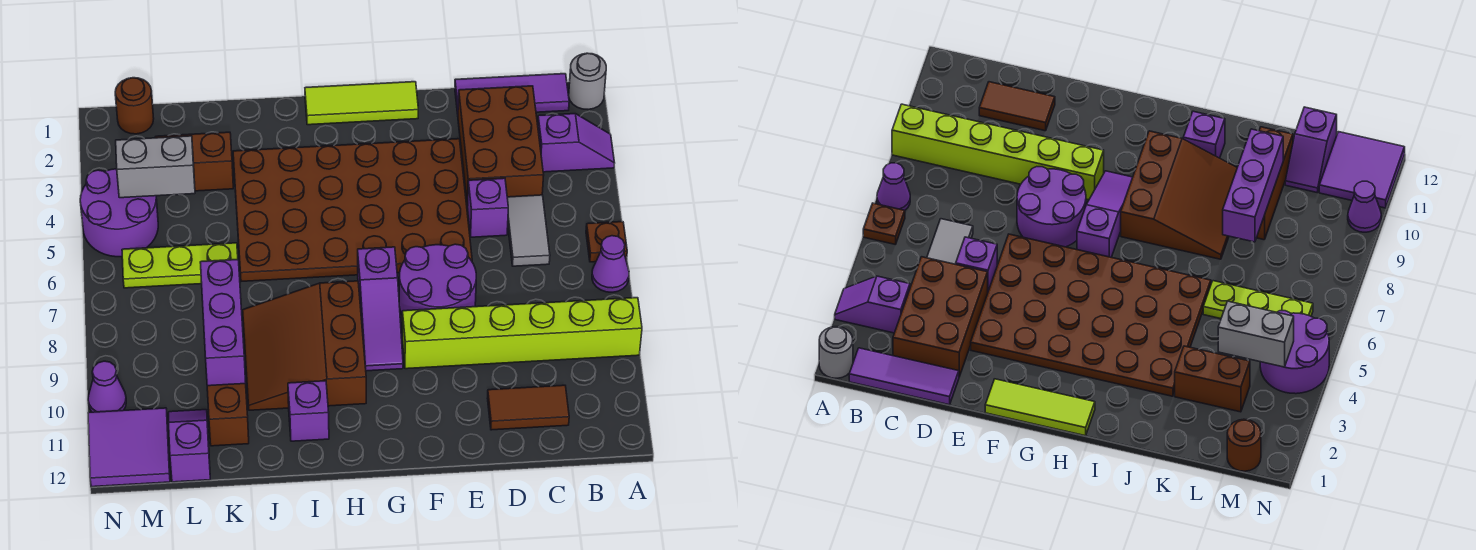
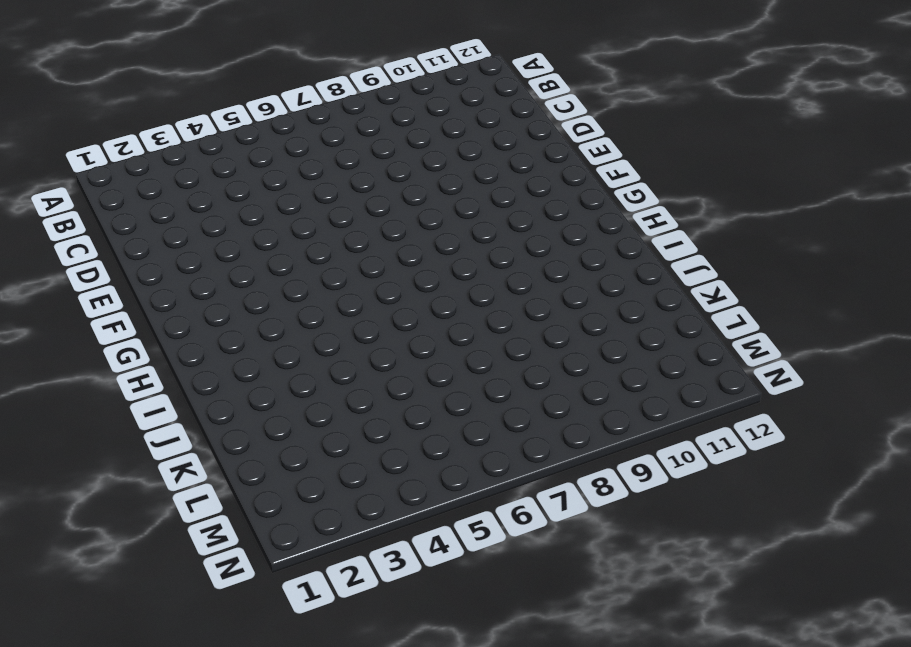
none -> grey round brick A1 level 1
none -> purple slope A3:B3 level 1 top B
none -> brown plate A6 level 1

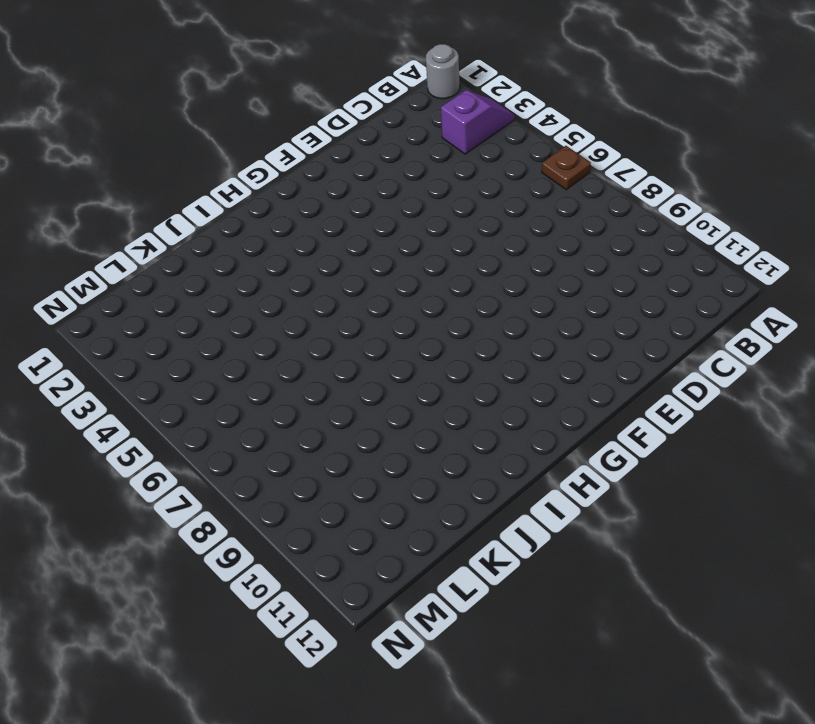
none -> purple cone A7 level 1
none -> lime brick A9:F9 level 1
none -> purple tile B1:D1 level 1

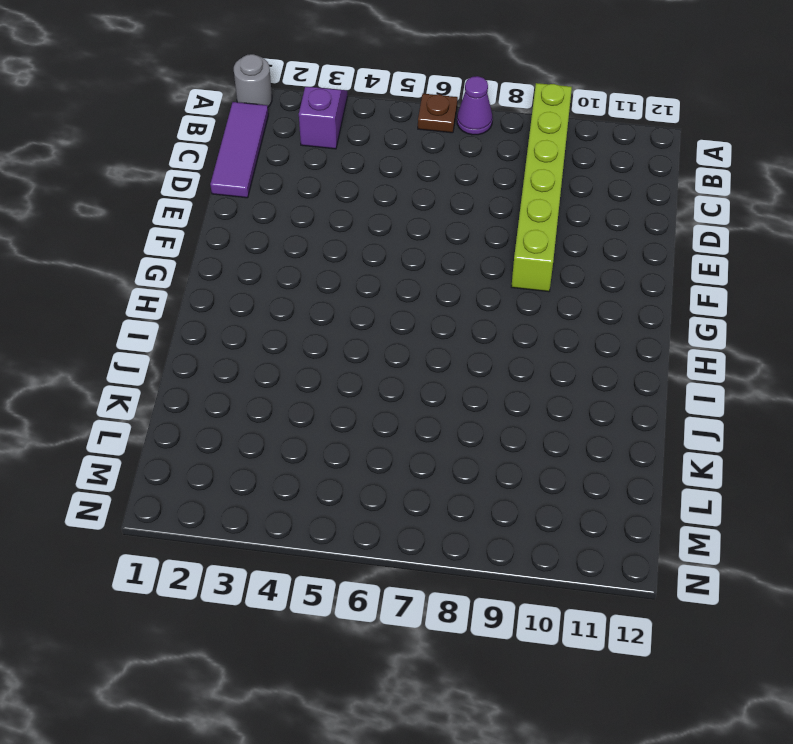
none -> brown brick C2:D4 level 1
none -> grey tile C5:C6 level 1
none -> brown tile C11:D11 level 1

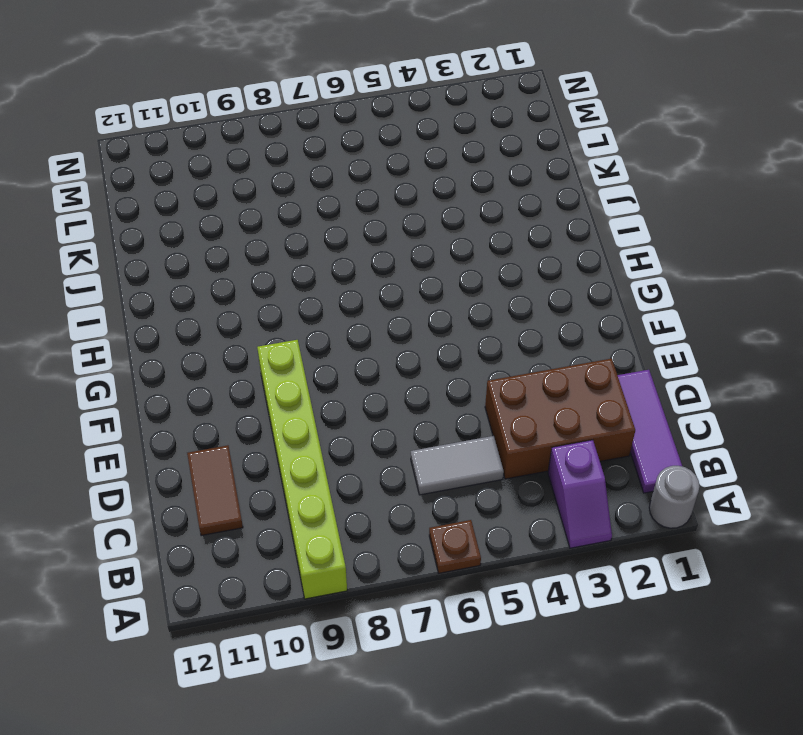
none -> purple cone A7 level 1
none -> purple brick D5 level 1
none -> brown plate E3:J6 level 1

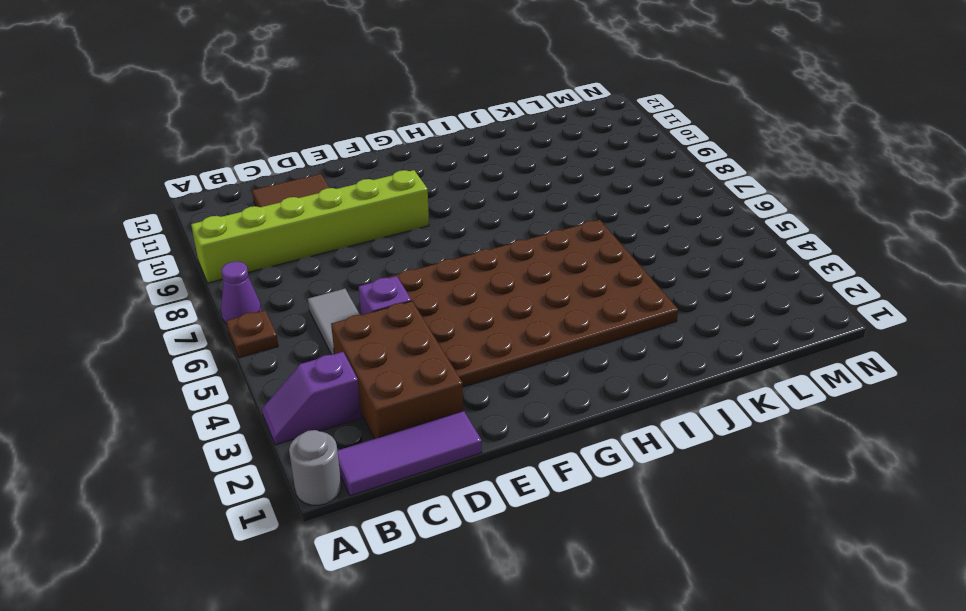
none -> purple round brick E7:F8 level 1
none -> lime tile F1:H1 level 1
none -> purple slope G7:G9 level 1 top 7

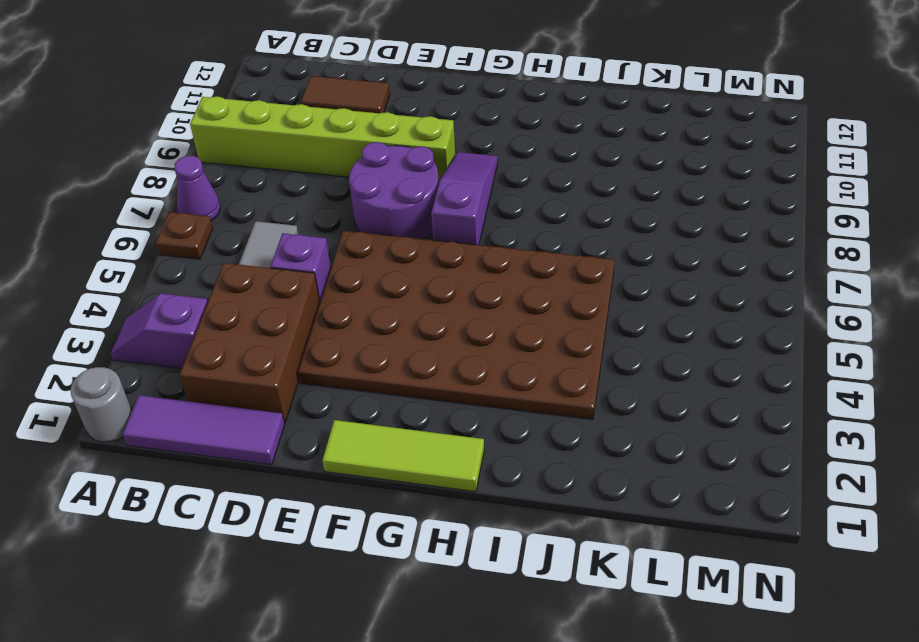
none -> brown slope H8:J10 level 1 top H
none -> purple brick I11 level 1
none -> brown brick K3:L3 level 1

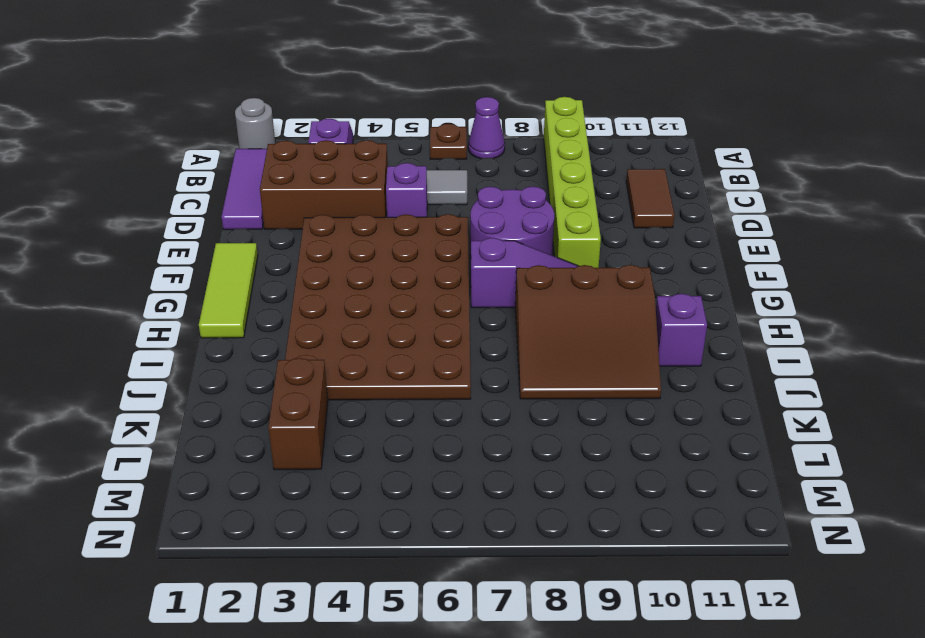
none -> lime plate K6:M6 level 1
none -> brown brick K9:K11 level 1
none -> purple slope L11:L12 level 1 top 12

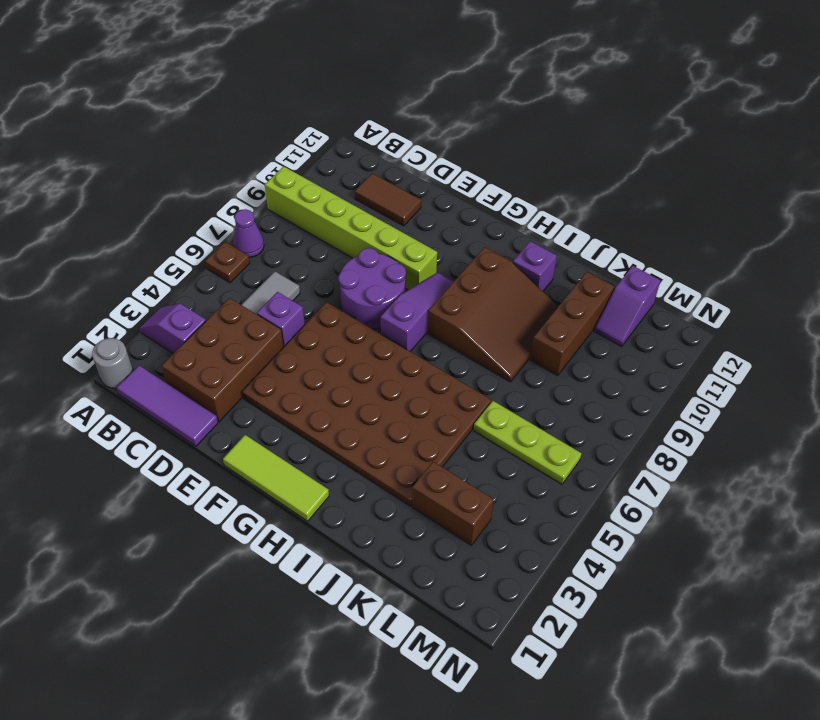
none -> brown round brick M1 level 1
none -> purple round brick M4:N5 level 1
none -> purple tile M11:N12 level 1

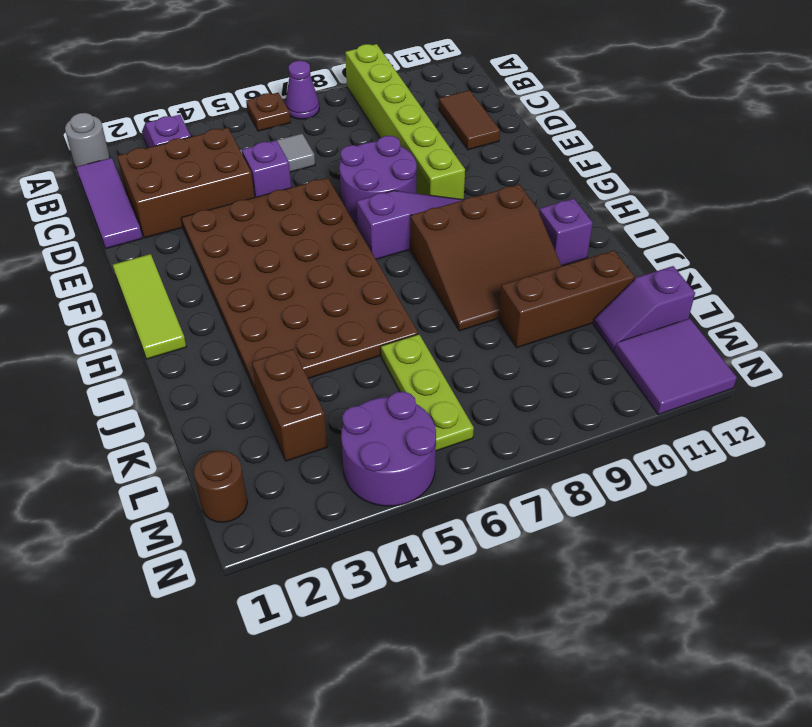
none -> purple cone N10 level 1
none -> purple brick K8:K10 level 2
none -> grey brick L4:M4 level 2

